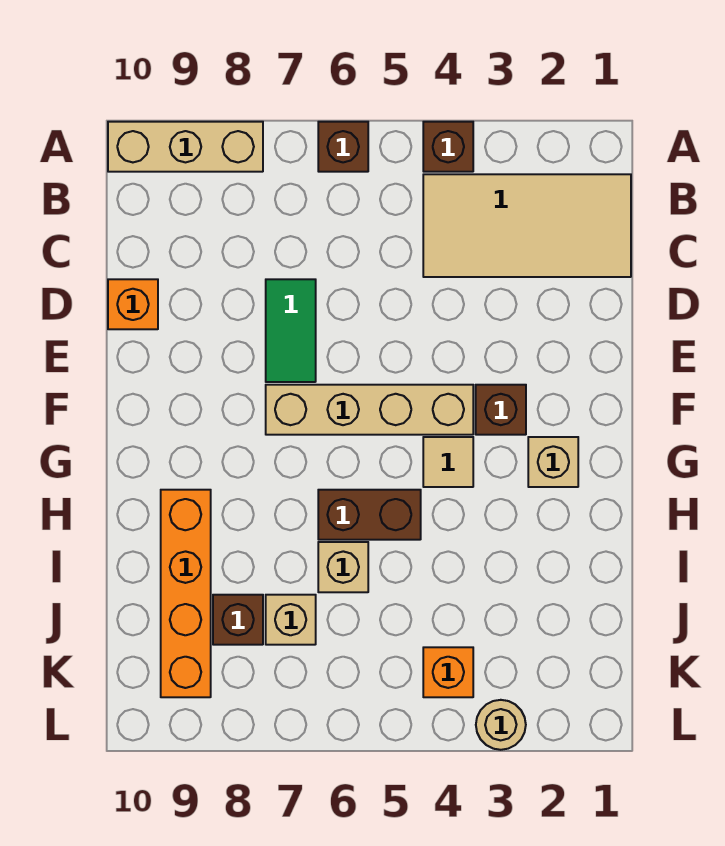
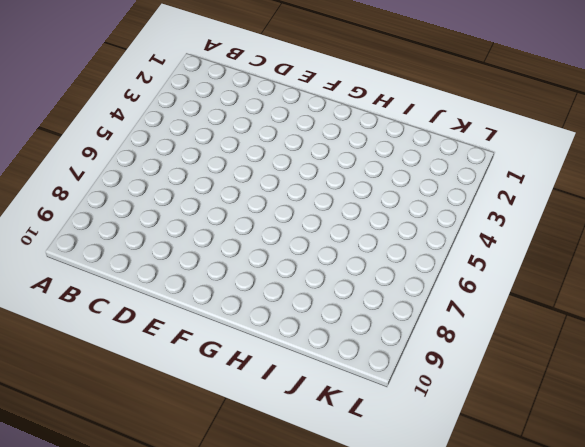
none -> brown brick A4 level 1
none -> brown brick A6 level 1
none -> tan brick A8:A10 level 1

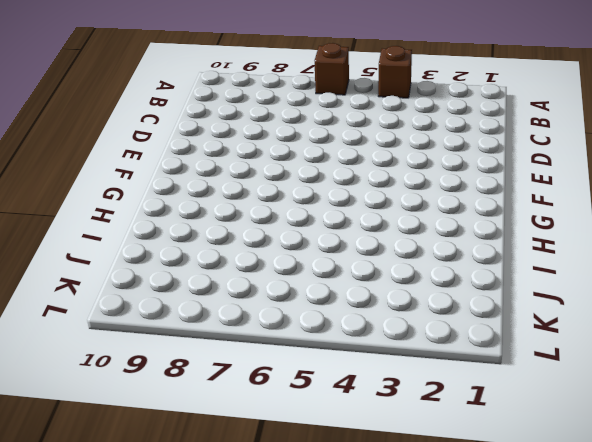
none -> tan brick A8:A10 level 1
none -> tan tile B1:C4 level 1
none -> green tile D7:E7 level 1

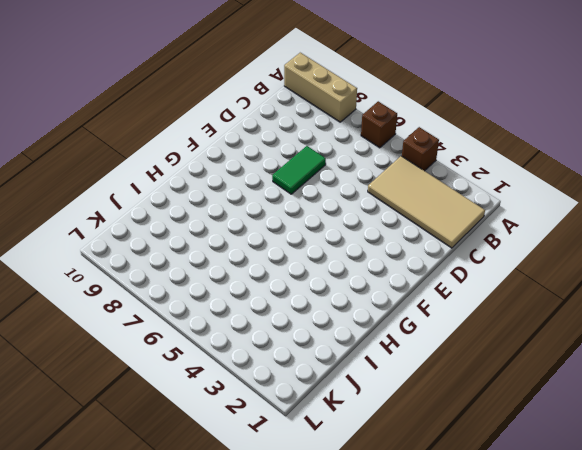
none -> orange brick D10 level 1
none -> brown brick F3 level 1
none -> tan brick F4:F7 level 1

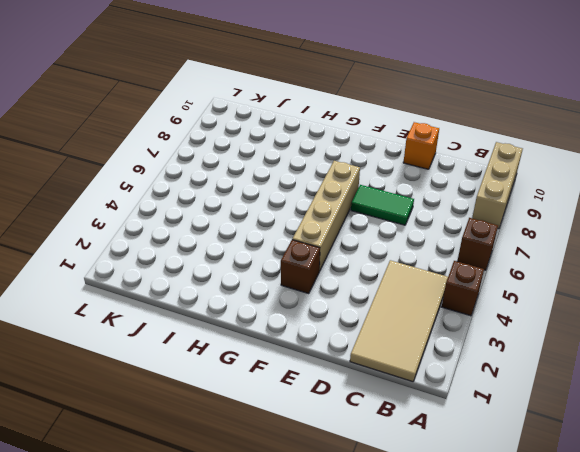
none -> tan brick G2 level 1
none -> tan tile G4 level 1
none -> brown brick H5:H6 level 1

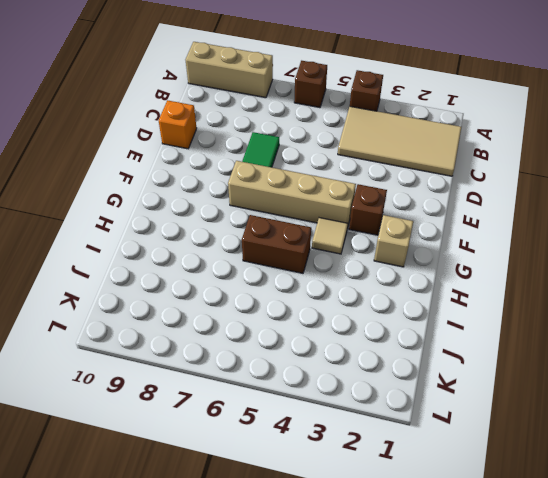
none -> orange brick H9:K9 level 1
none -> tan brick I6 level 1
none -> tan brick J7 level 1

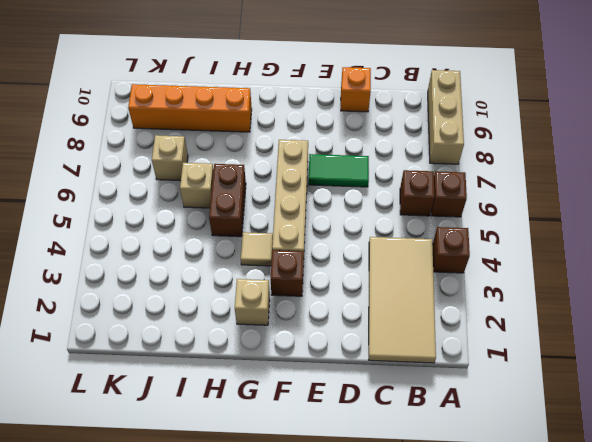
brown brick B6 level 1 -> brown brick J8 level 1
none -> orange brick K4 level 1
none -> tan round brick L3 level 1

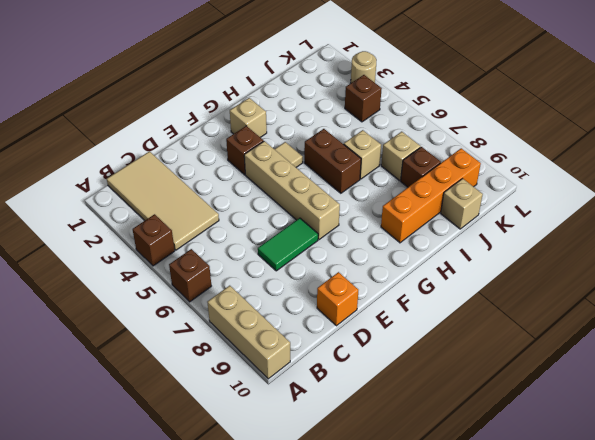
tan brick J10 level 1 -> none
brown brick K4 level 1 -> orange brick K4 level 1

